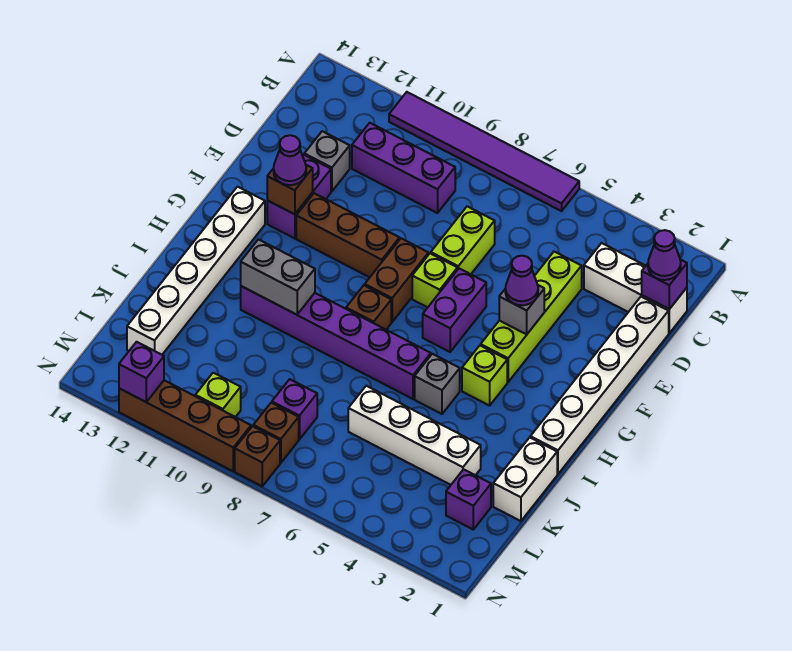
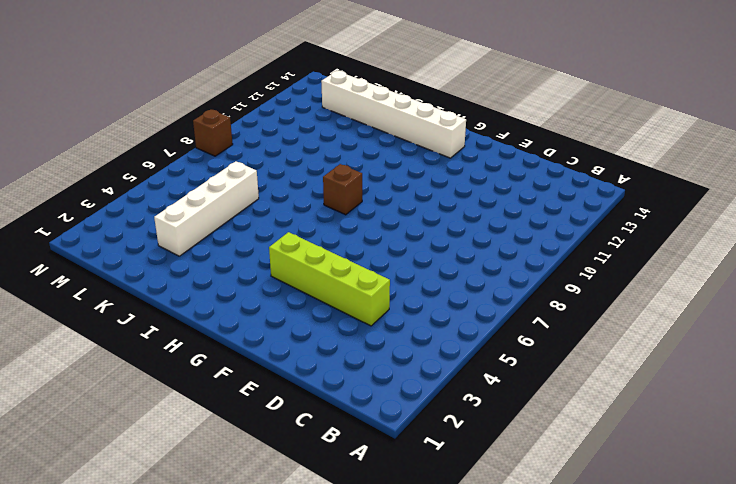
none -> purple tile A6:A11 level 1
none -> white brick C1:C3 level 1
none -> purple brick C9:C11 level 1
none -> white brick D1:I1 level 1

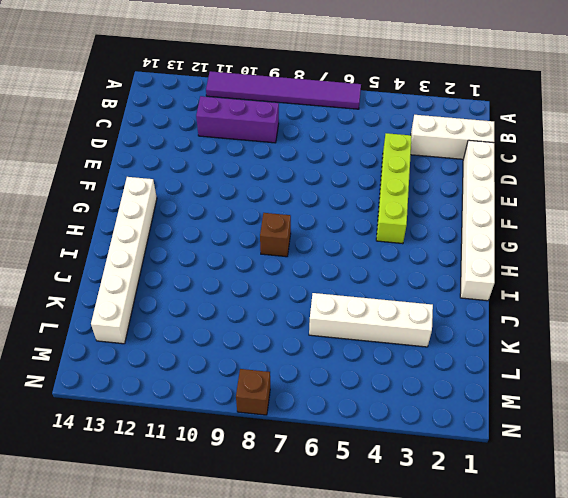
none -> lime brick D7:E7 level 1
none -> grey brick D12 level 1
none -> purple brick E12:F12 level 1
none -> purple brick F6:G6 level 1

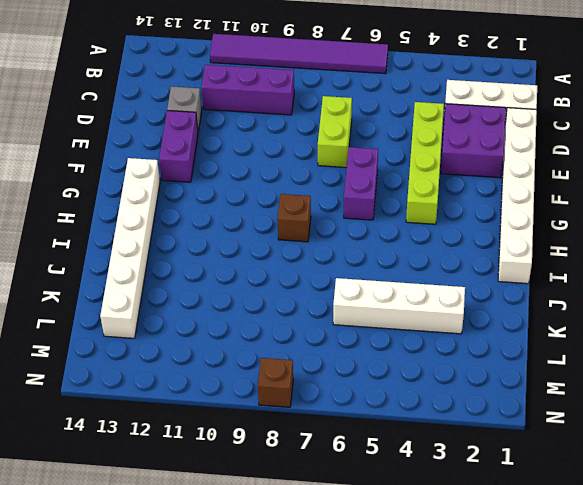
purple brick D2:E3 level 1 -> none
none -> lime brick F7 level 1
none -> brown brick F8:G8 level 1
none -> brown brick F9:F11 level 1
none -> lime brick H4 level 1

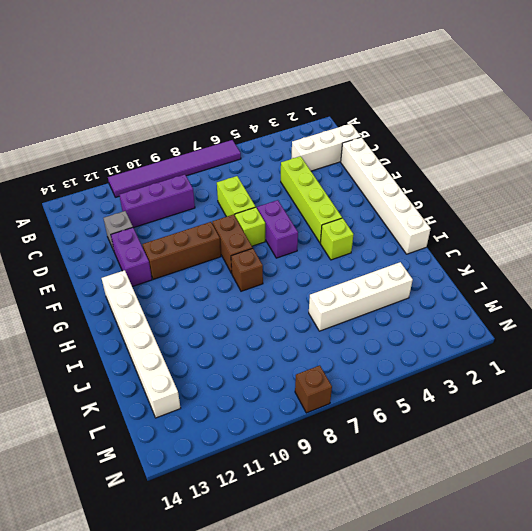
none -> grey brick I5 level 1
none -> purple brick I6:I11 level 1
none -> white brick J1:K1 level 1
none -> purple brick L2 level 1

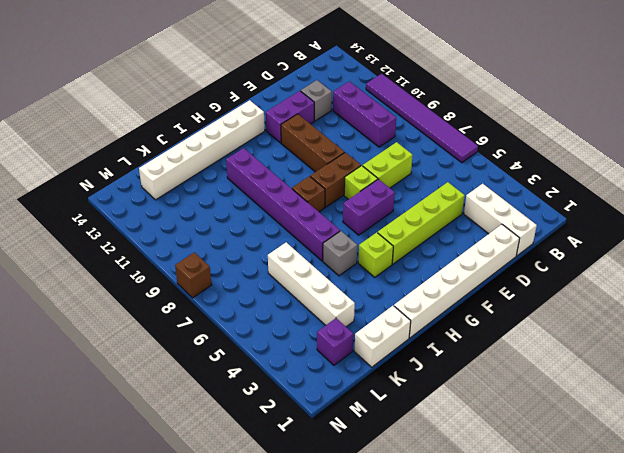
none -> purple brick L8 level 1
none -> brown brick M8 level 1
none -> lime brick M10 level 1
none -> brown brick N9:N12 level 1

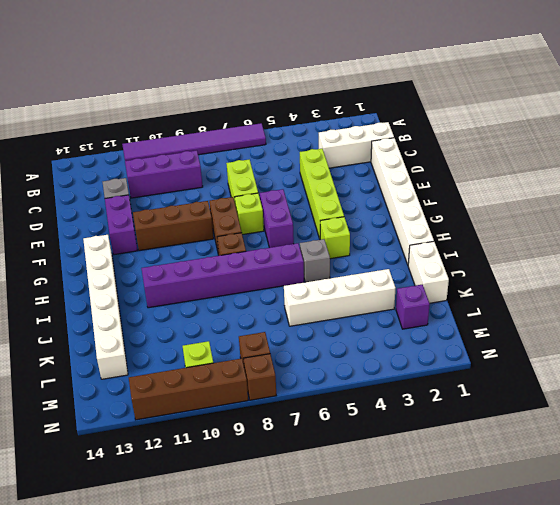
none -> purple brick L8 level 1
none -> purple brick C1 level 2
none -> grey brick F4 level 2
none -> brown brick F12 level 2

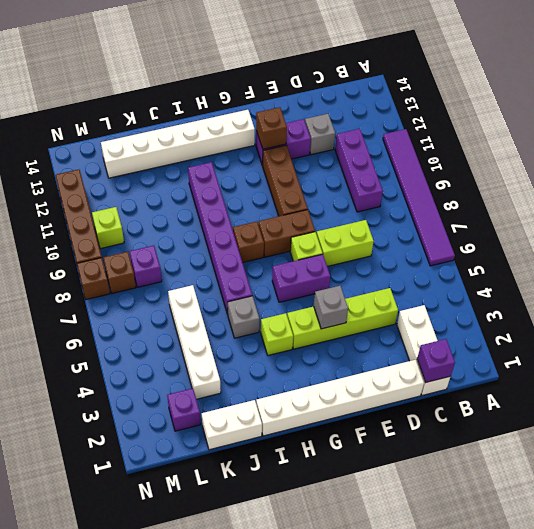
none -> grey brick I10:I11 level 2
none -> purple brick N12 level 2
none -> purple cone C1 level 3
none -> purple cone F4 level 3

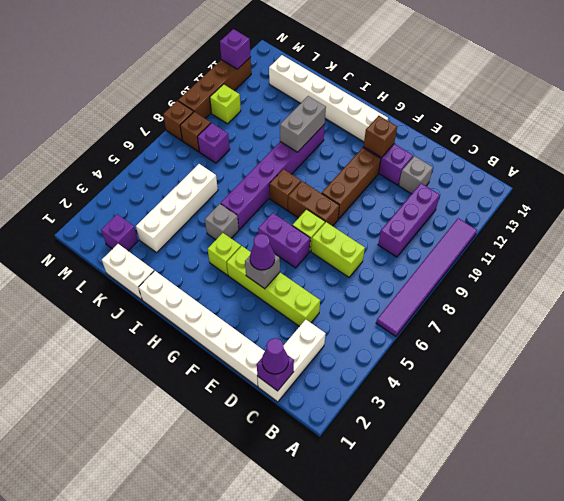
none -> purple cone F12 level 3

